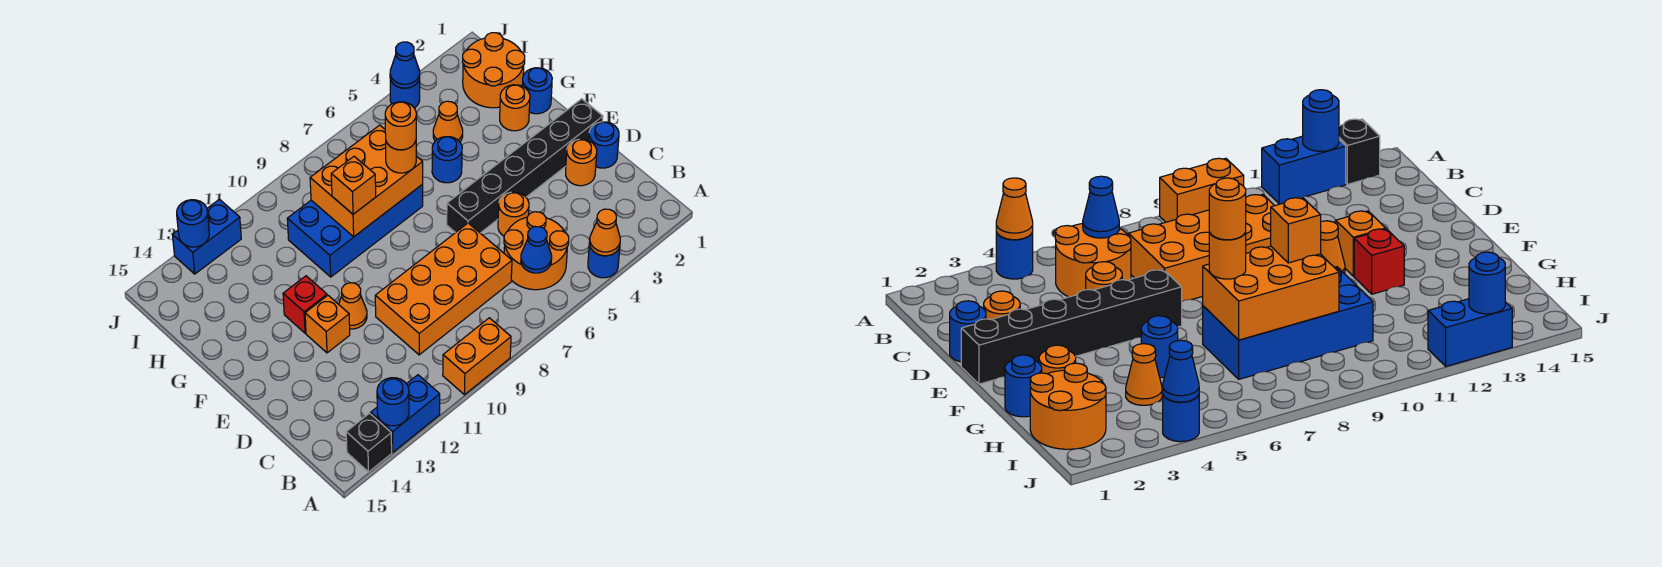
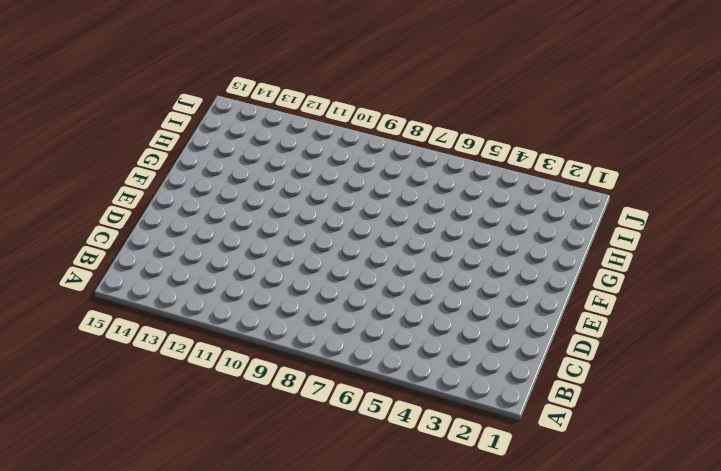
none -> blue round brick A4 level 1
none -> orange brick A9:A10 level 1
none -> blue brick A12:A13 level 1
none -> black brick A14 level 1

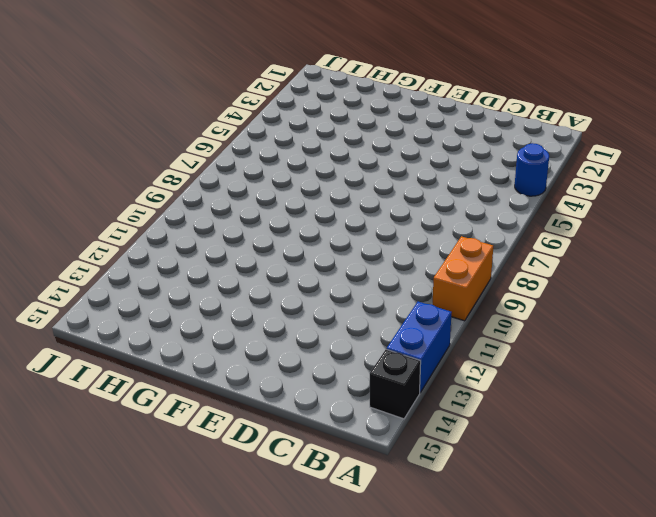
none -> orange round brick B5:C6 level 1
none -> orange brick C7:D10 level 1
none -> blue round brick D1 level 1
none -> orange round brick D2 level 1

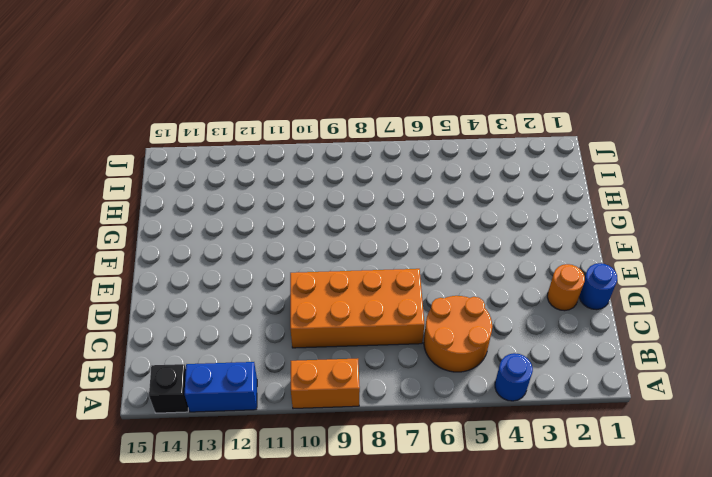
none -> orange round brick D5 level 1
none -> black brick E1:E6 level 1
none -> orange cone E11 level 1
none -> orange brick E12 level 1

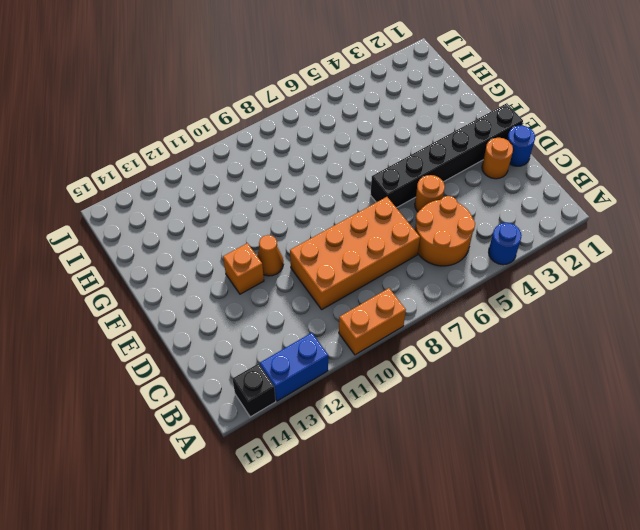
none -> red brick F12 level 1
none -> blue round brick G1 level 1
none -> orange round brick G2 level 1
none -> blue round brick G5 level 1

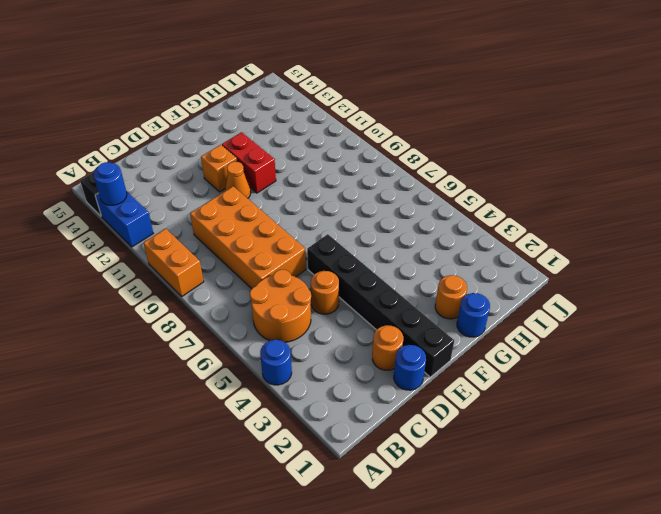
red brick F11:F12 level 1 -> red brick F12 level 1
none -> blue round brick G5 level 1
none -> blue brick G7:H10 level 1
none -> orange round brick H1:I2 level 1
none -> orange cone H4 level 1

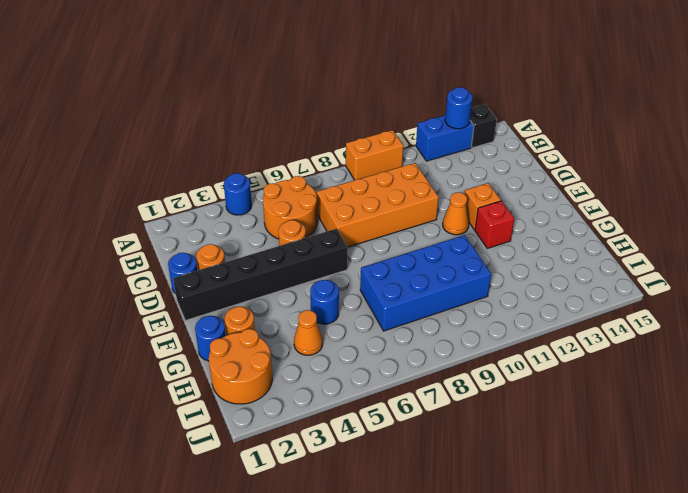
none -> blue round brick J4 level 1
none -> blue brick J12:J13 level 1
none -> orange cone A4 level 2
none -> blue cone B6 level 2

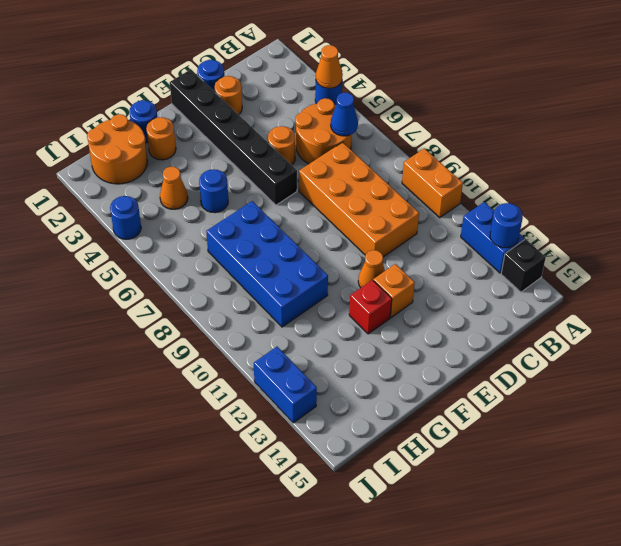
none -> orange brick G7:H9 level 2
none -> blue cone J4 level 2
none -> blue round brick J13 level 2
none -> orange round brick G7 level 3

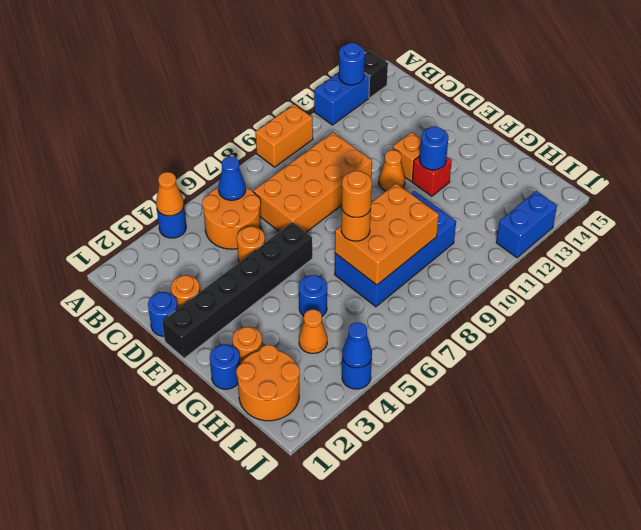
blue round brick F12 level 2 -> blue round brick J13 level 2
none -> orange brick G9 level 3

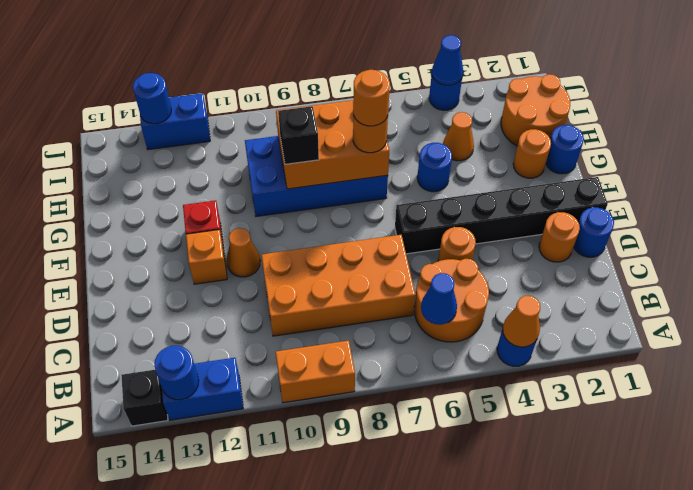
black brick G9 level 3 -> orange brick G9 level 3

